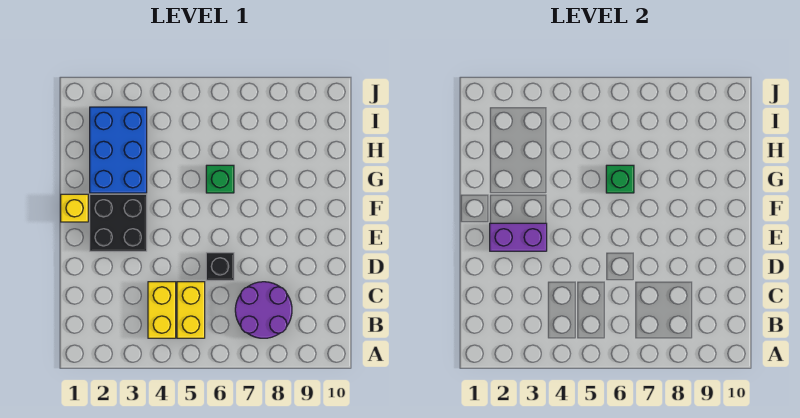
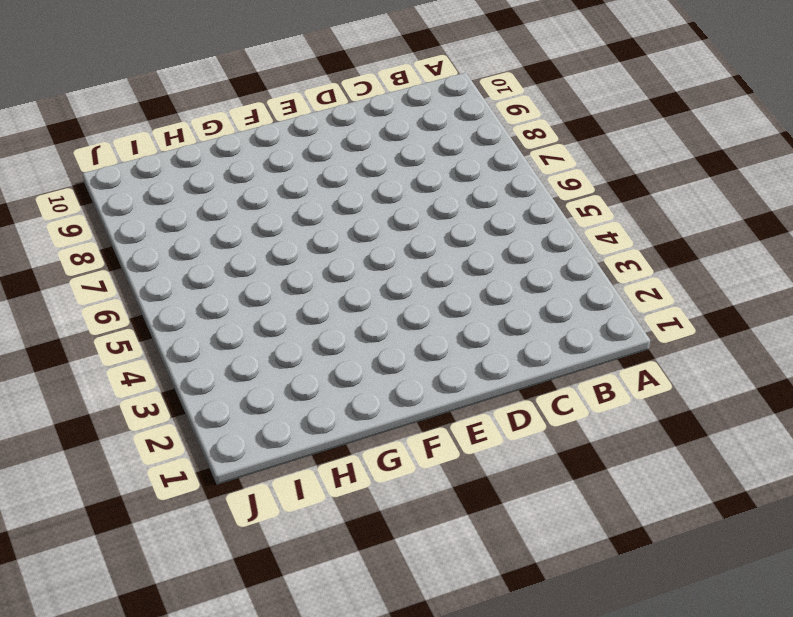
none -> yellow brick B4:C4 level 1
none -> yellow brick B5:C5 level 1

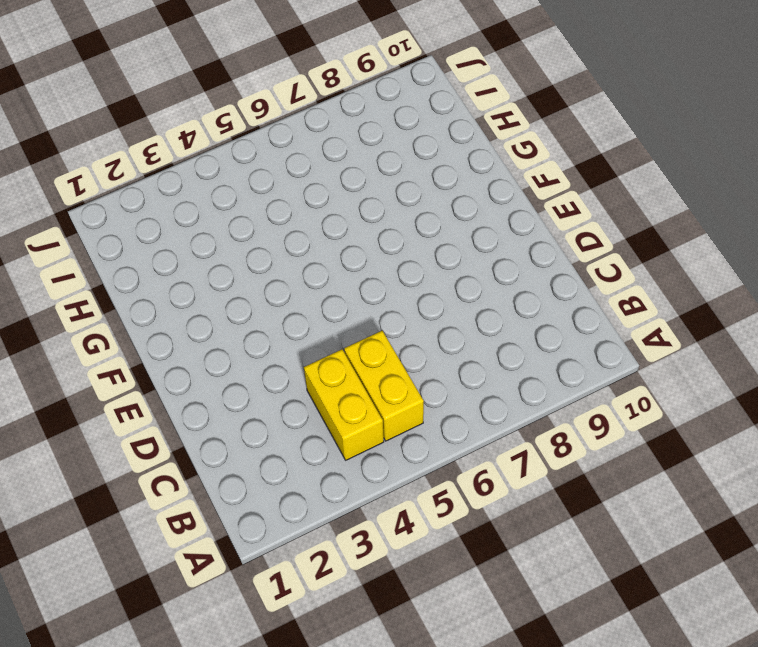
none -> purple round brick B7:C8 level 1
none -> black brick D6 level 1

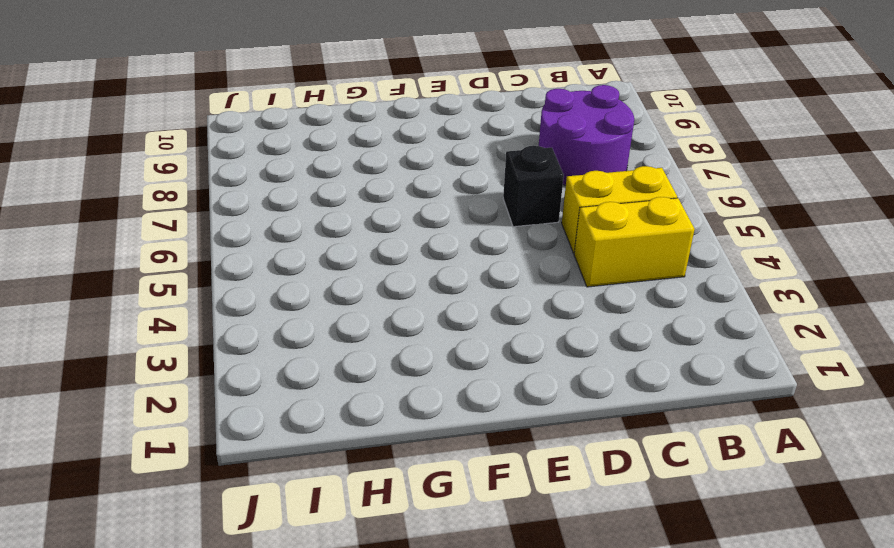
none -> black brick E2:F3 level 1
none -> yellow brick F1 level 1

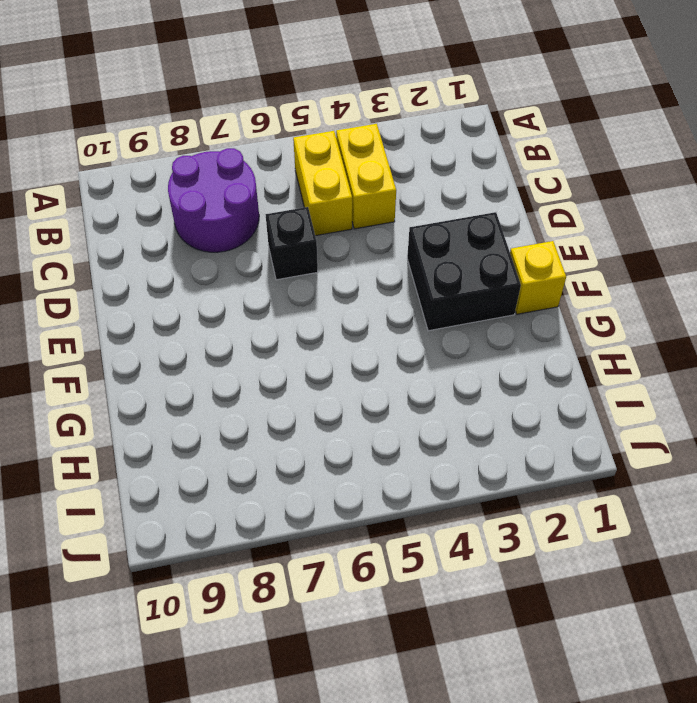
none -> blue brick G2:I3 level 1
none -> green brick G6 level 1

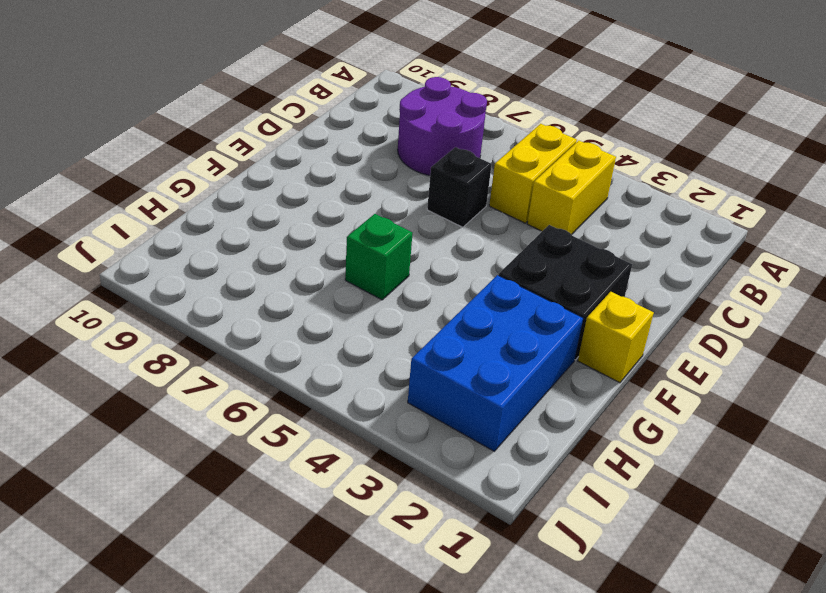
none -> purple brick E2:E3 level 2
none -> green brick G6 level 2

